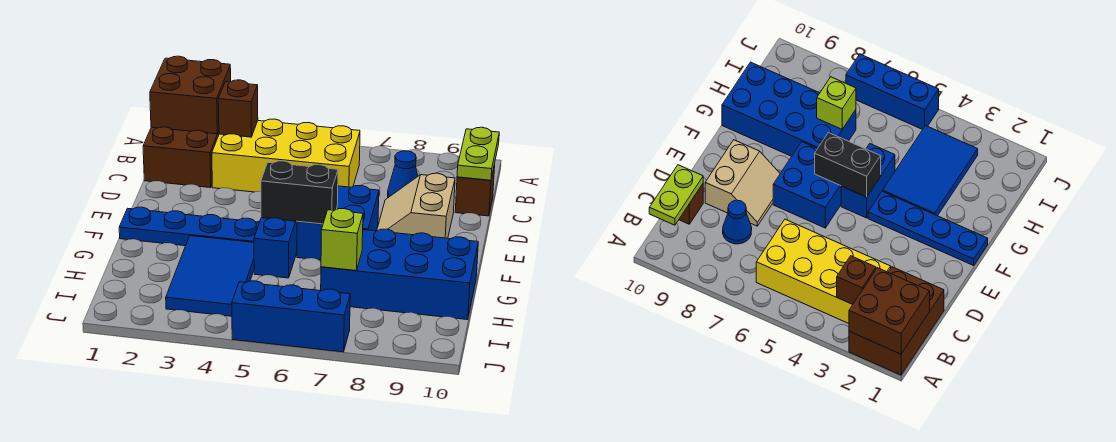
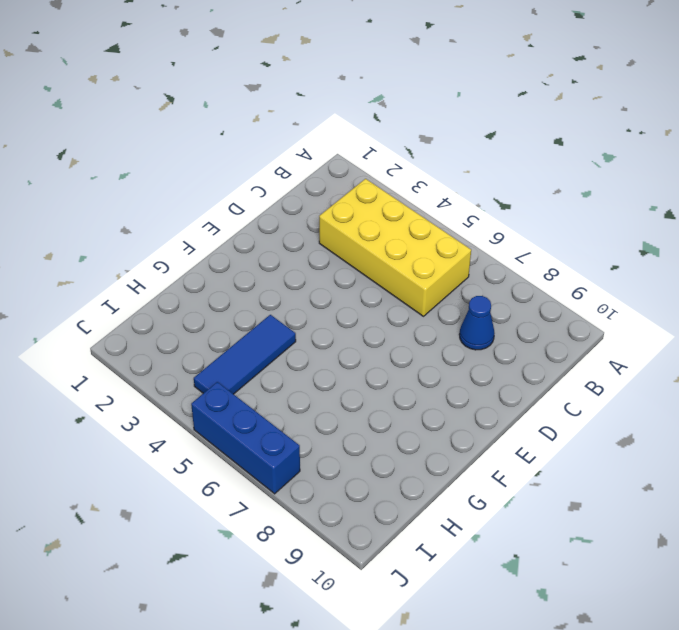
blue tile G4:I4 level 1 -> blue tile G3:I4 level 1
none -> brown brick A1:C2 level 1
none -> brown brick C10 level 1
none -> tan slope D8:E9 level 1 top 9

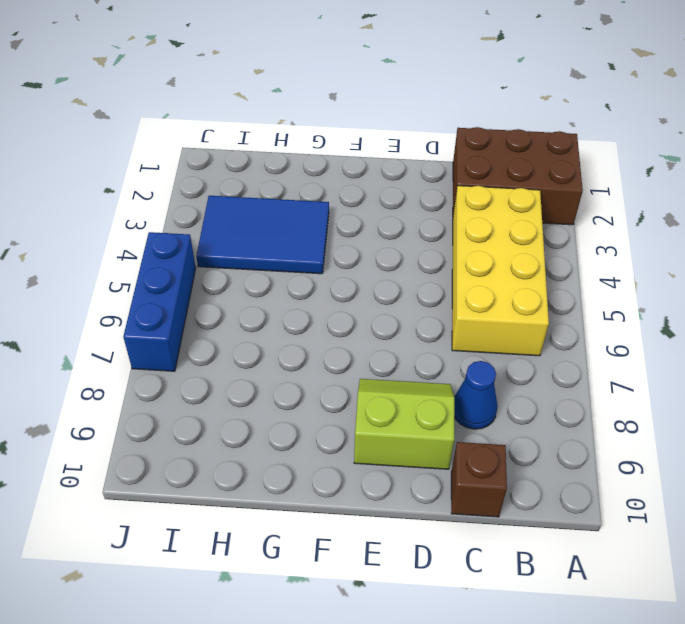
lime slope D8:E9 level 1 top 9 -> tan slope D8:E9 level 1 top 9
none -> blue brick E6:F7 level 1
none -> blue plate F1:F4 level 1
none -> blue brick F5:G5 level 1

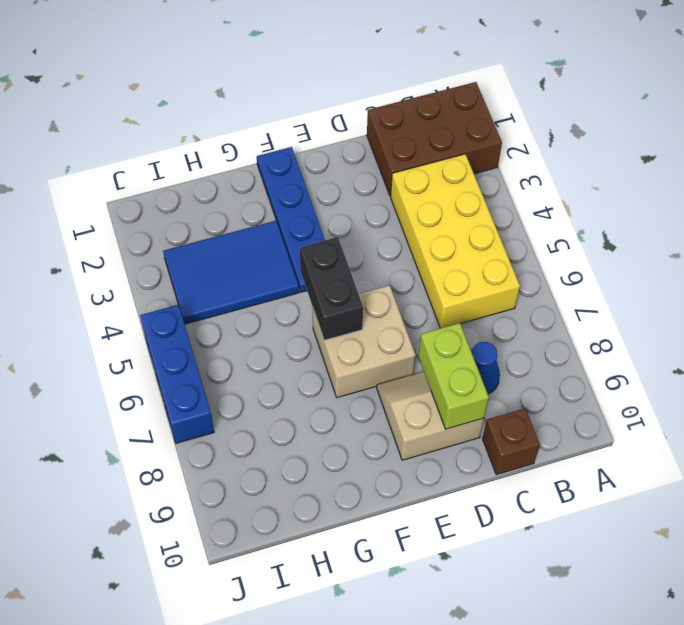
lime brick D8:D9 level 2 -> none
tan brick E6:F7 level 1 -> blue brick E6:F7 level 1
none -> blue brick F5:G5 level 1
none -> blue brick G7:H10 level 1
none -> brown brick A1:B2 level 2

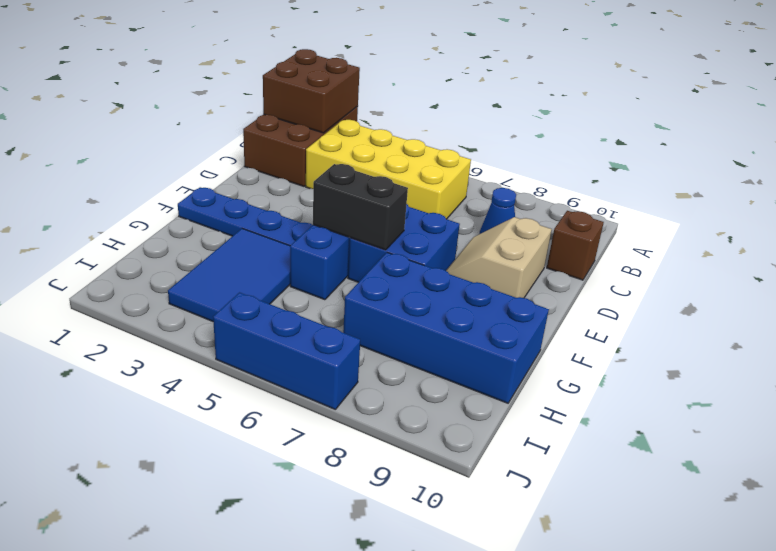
none -> brown brick B3 level 2
none -> lime plate B10:C10 level 2
none -> lime brick H7 level 2

